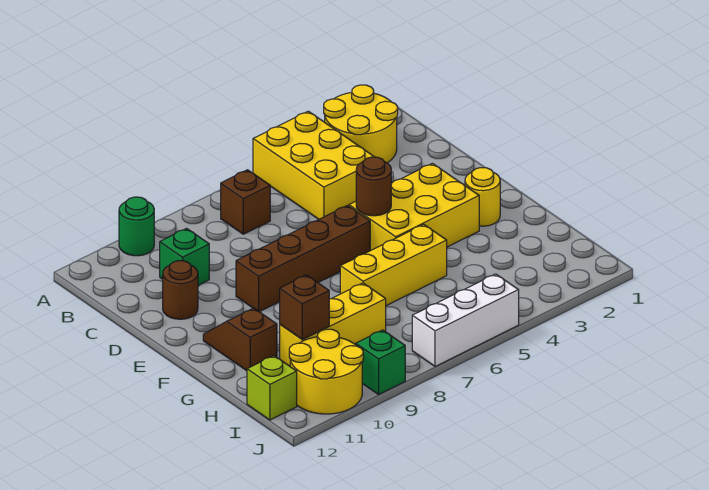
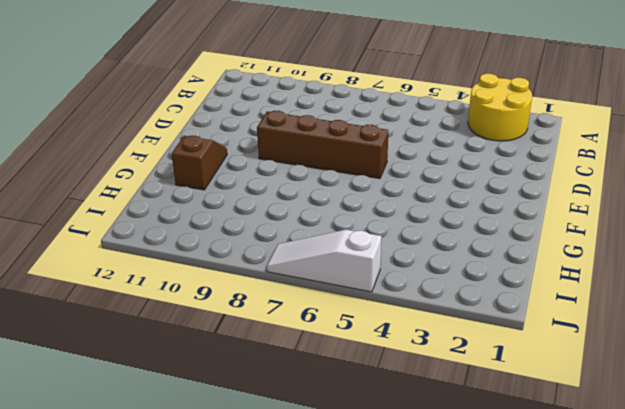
white slope J5:J7 level 1 top 5 -> white brick J5:J7 level 1
none -> yellow brick A4:C5 level 1
none -> green round brick A10 level 1
none -> brown brick B7 level 1

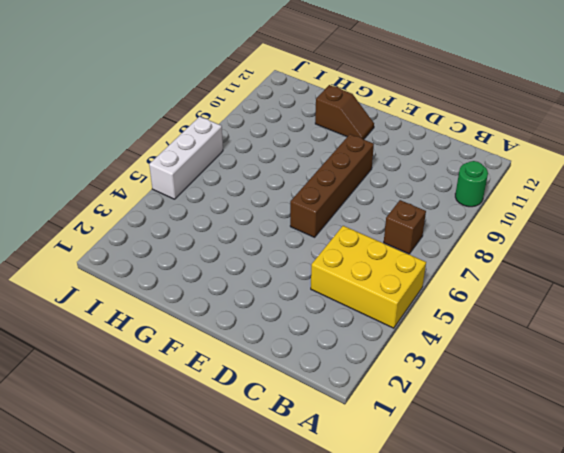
none -> yellow round brick A2:B3 level 1
none -> green brick C10 level 1
none -> brown round brick D11 level 1

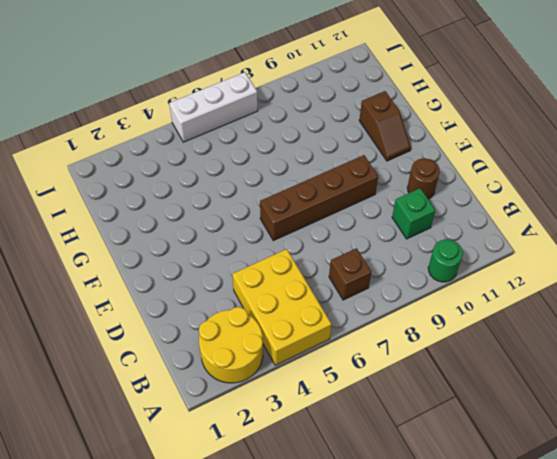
none -> yellow brick E3:F5 level 1
none -> yellow round brick F2 level 1
none -> yellow brick G5:G7 level 1

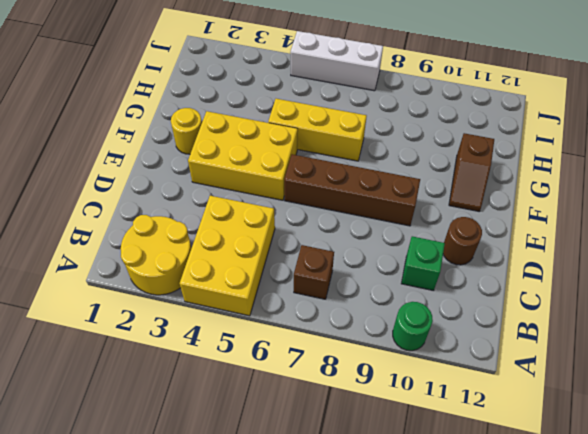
none -> yellow brick H8:H10 level 1
none -> yellow round brick I10:J11 level 1
none -> lime brick I12 level 1

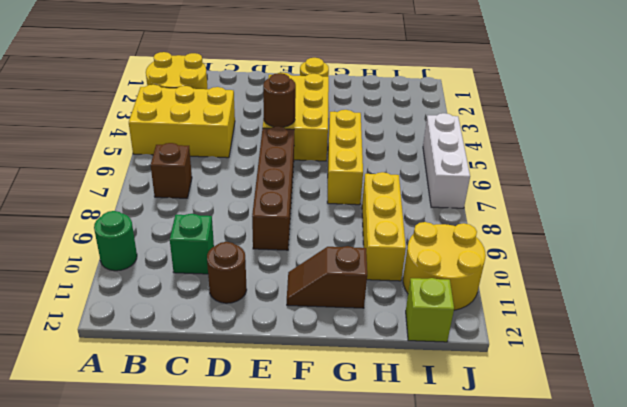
none -> green brick J9 level 1
none -> brown brick H10 level 2

